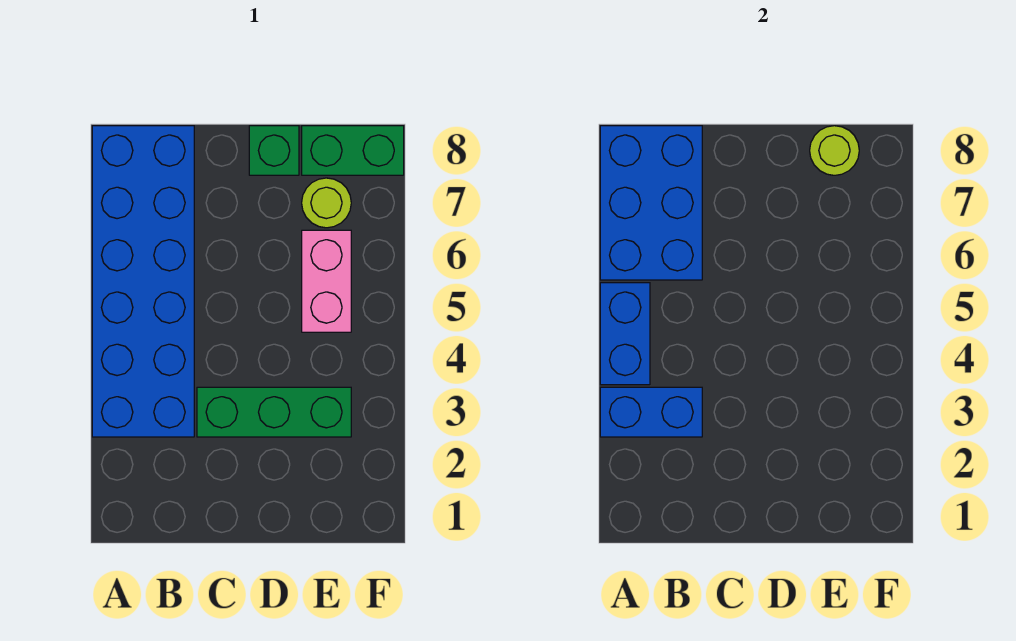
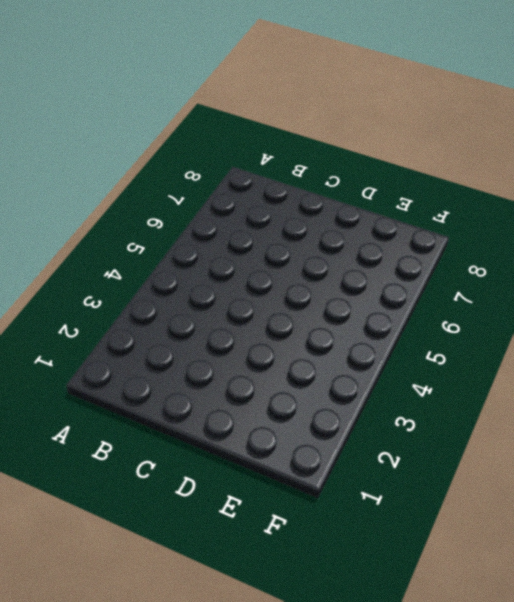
none -> blue brick A3:B8 level 1
none -> green brick C3:E3 level 1

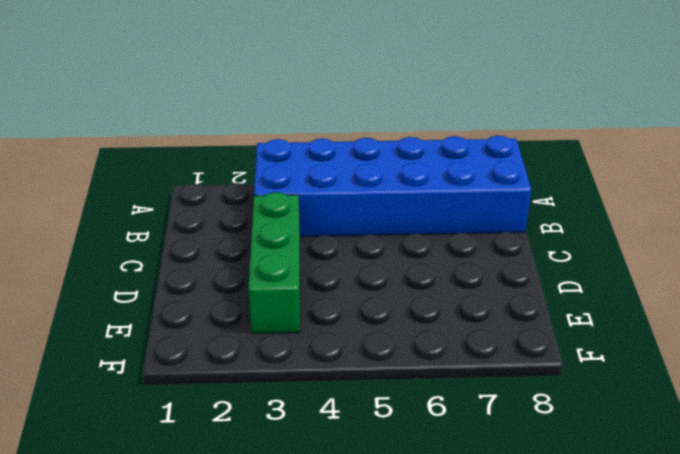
none -> green brick D8 level 1
none -> pink brick E5:E6 level 1

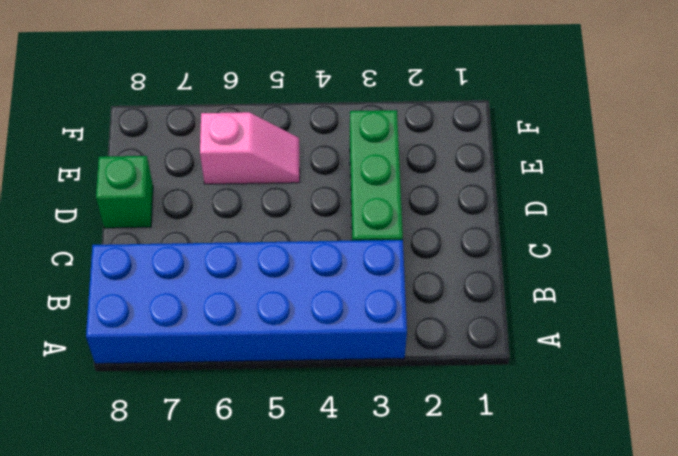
pink slope E5:E6 level 1 top 6 -> pink brick E5:E6 level 1
none -> lime round brick E7 level 1
none -> green brick E8:F8 level 1

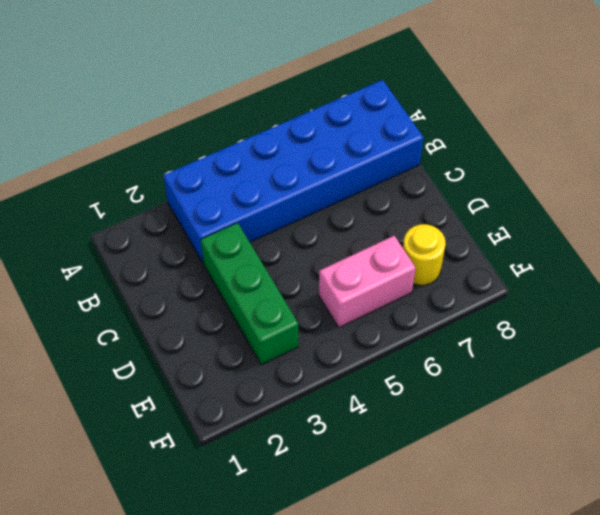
yellow round brick E7 level 1 -> lime round brick E7 level 1
none -> green brick D8 level 1
none -> green brick E8:F8 level 1

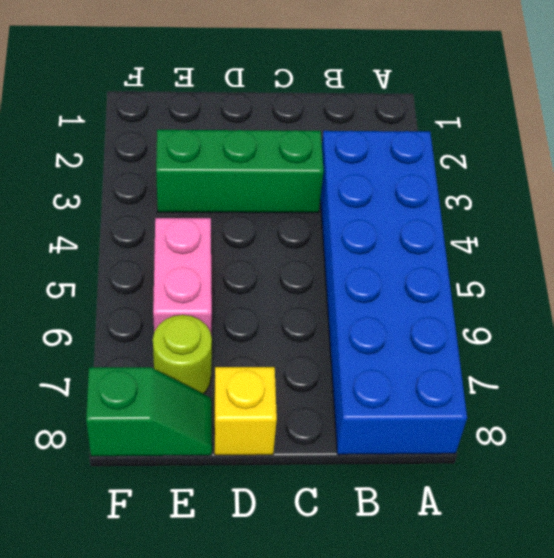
yellow brick D8 level 1 -> green brick D8 level 1
green slope E8:F8 level 1 top F -> green brick E8:F8 level 1
none -> blue brick A3:B3 level 2
none -> blue brick A4:A5 level 2

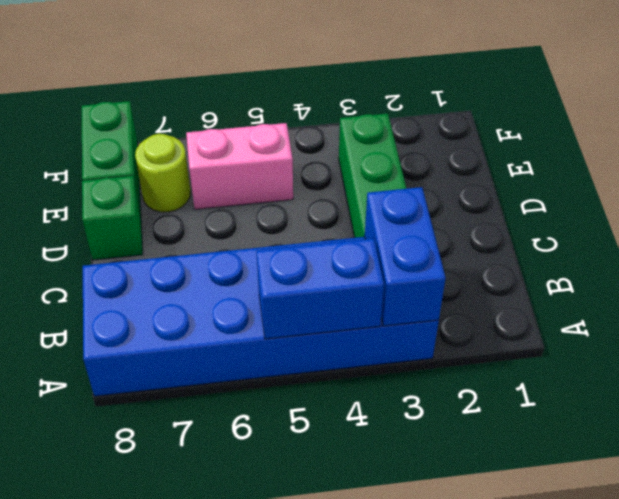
none -> blue brick A6:B8 level 2
none -> lime round brick E8 level 2

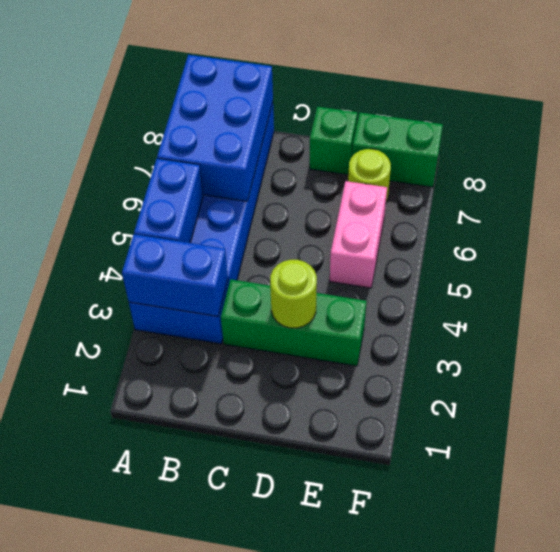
lime round brick D3 level 2 -> lime round brick E8 level 2

